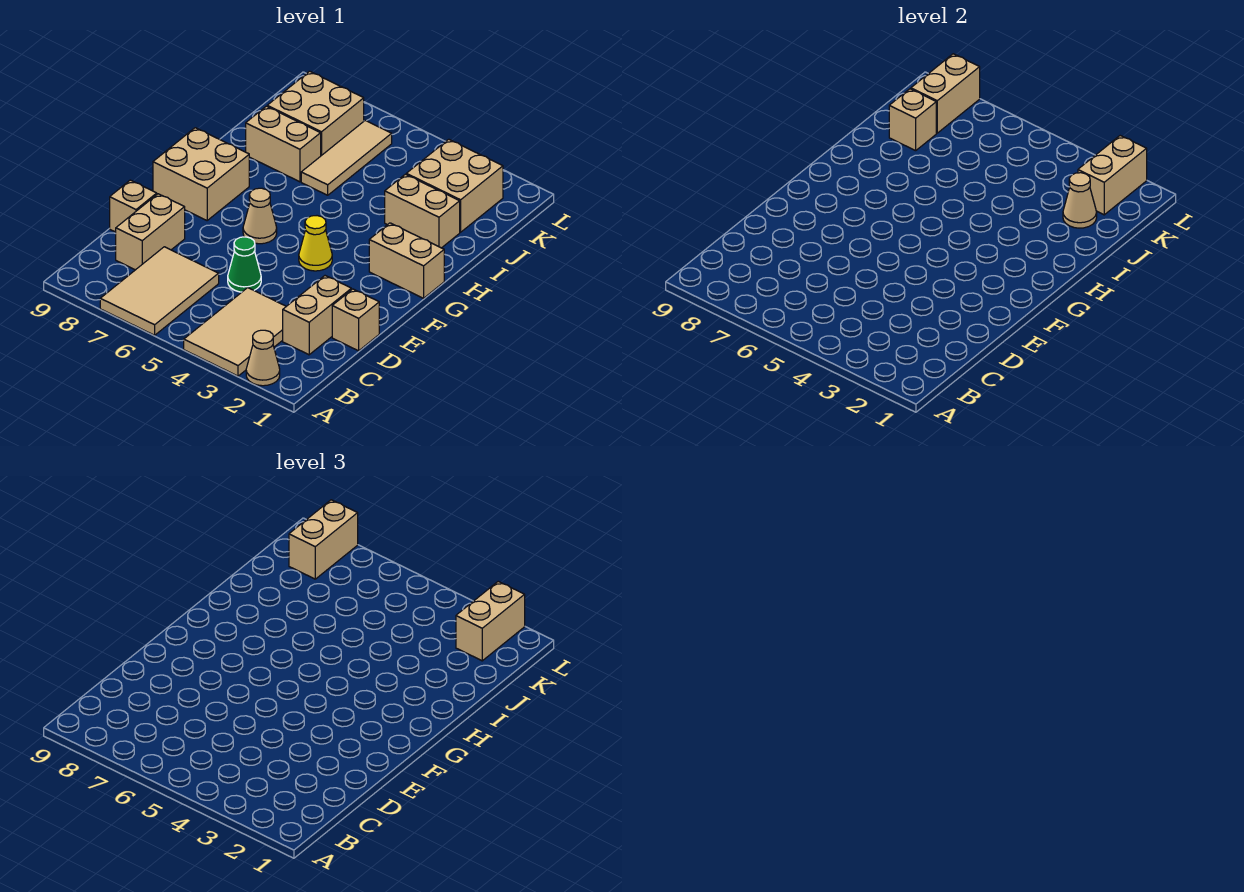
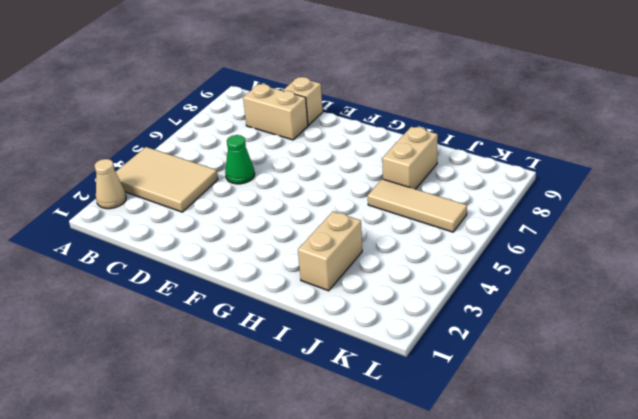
none -> tan tile A6:C7 level 1
none -> tan brick C2:D2 level 1
none -> tan brick D1 level 1

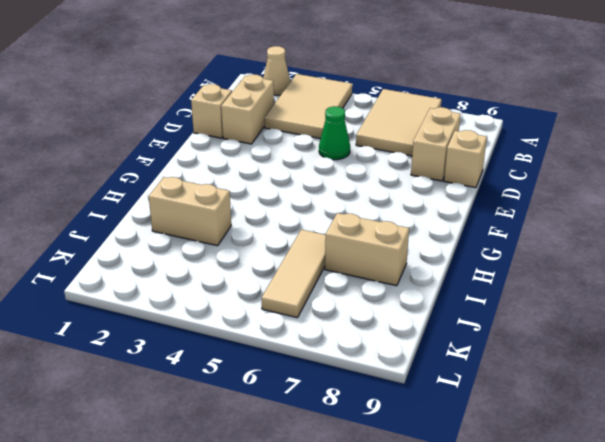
none -> yellow cone F4 level 1
none -> tan cone F6 level 1
none -> tan brick F8:G9 level 1

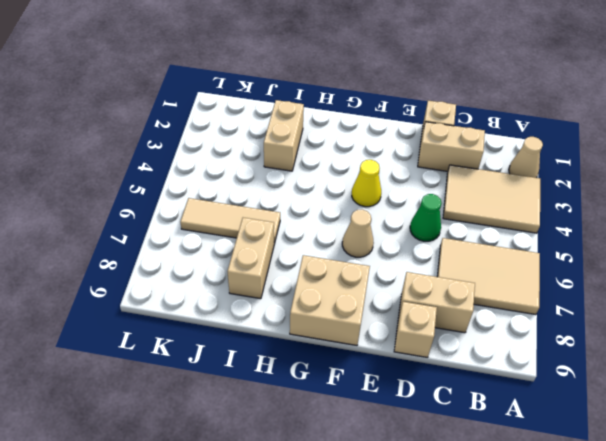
none -> tan brick G1:G2 level 1
none -> tan brick J2:K3 level 1
none -> tan brick J7:K8 level 1

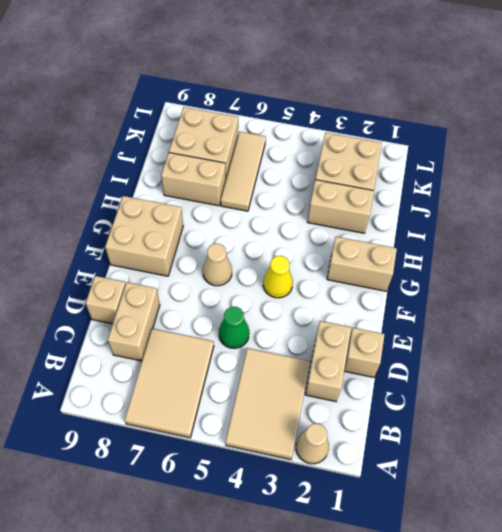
none -> tan cone J2 level 2
none -> tan brick J8 level 2
none -> tan brick K2:L2 level 2

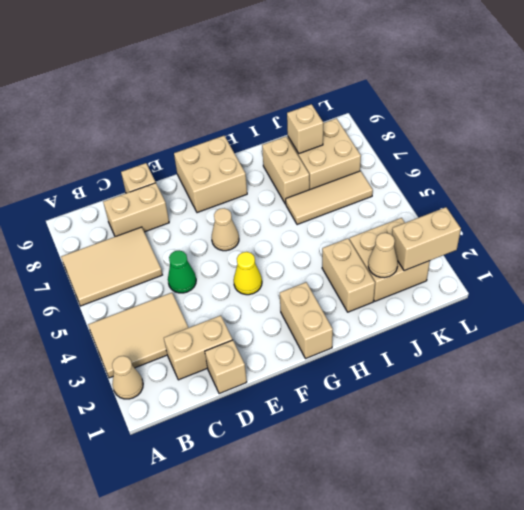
none -> tan brick K8:L8 level 2
none -> tan brick K2:L2 level 3
none -> tan brick K8:L8 level 3

